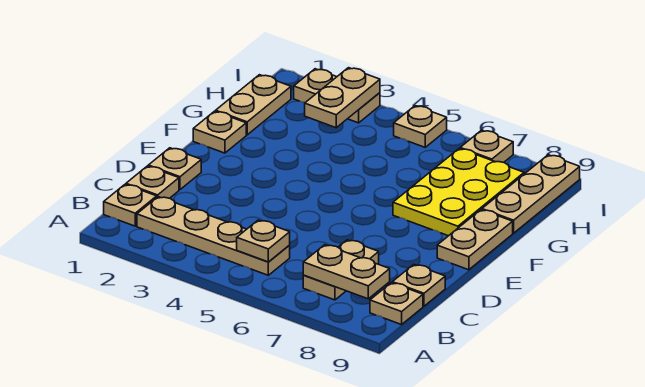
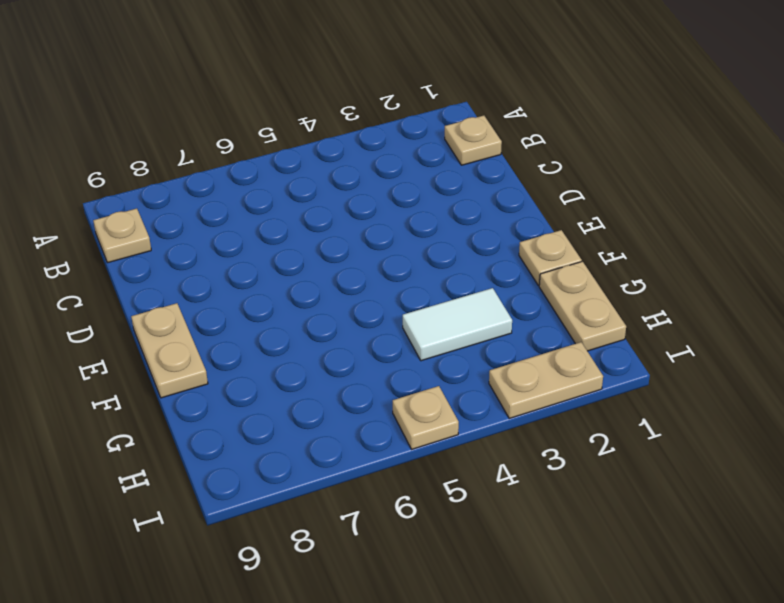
white tile G3:G4 level 1 -> none
none -> tan plate B2:B5 level 1
none -> tan plate B7:C7 level 1
none -> tan plate C1 level 1

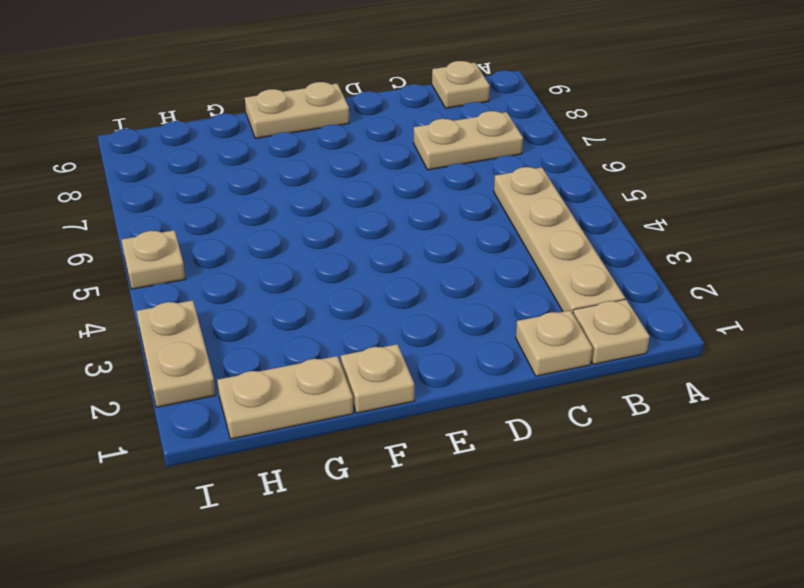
none -> tan plate C9 level 1
none -> tan plate D1 level 1
none -> yellow plate F7:H8 level 1

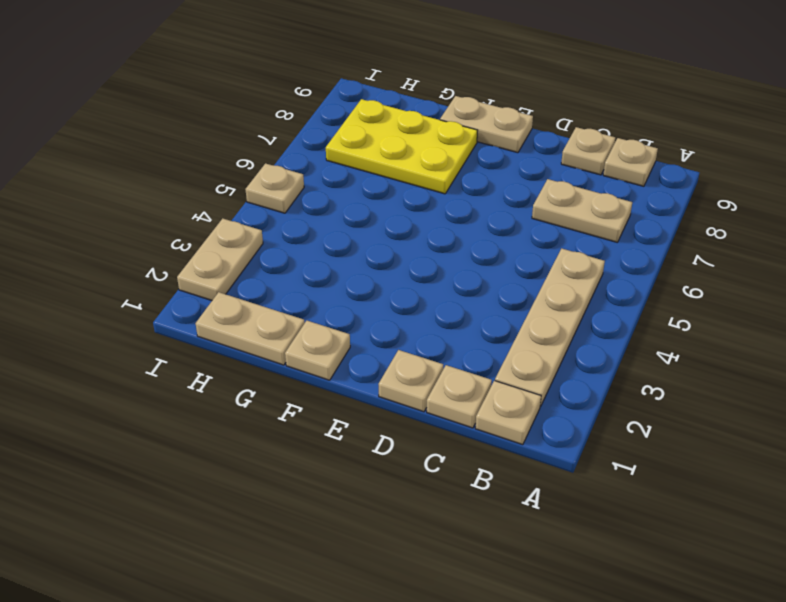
none -> tan plate G9:I9 level 1
none -> tan plate I7 level 1
none -> tan plate B5 level 2

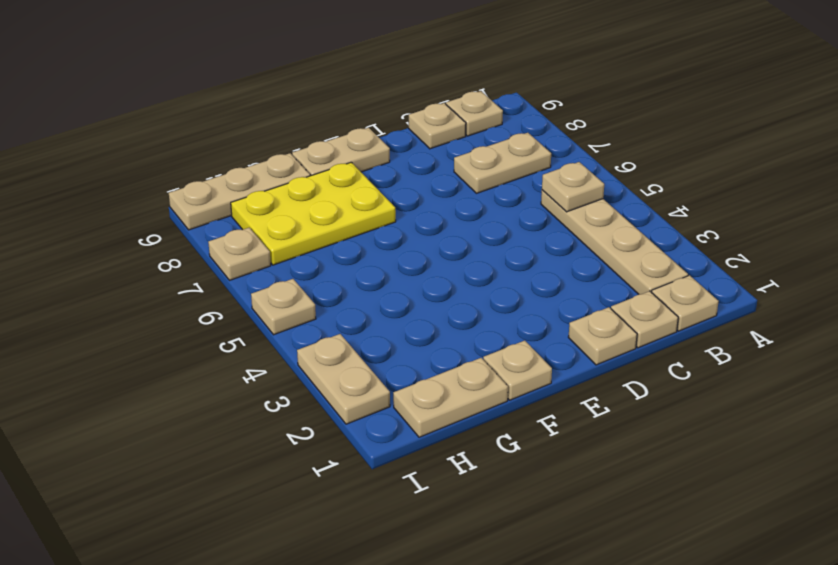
none -> tan plate B7:B8 level 2
none -> tan plate H3:I3 level 2

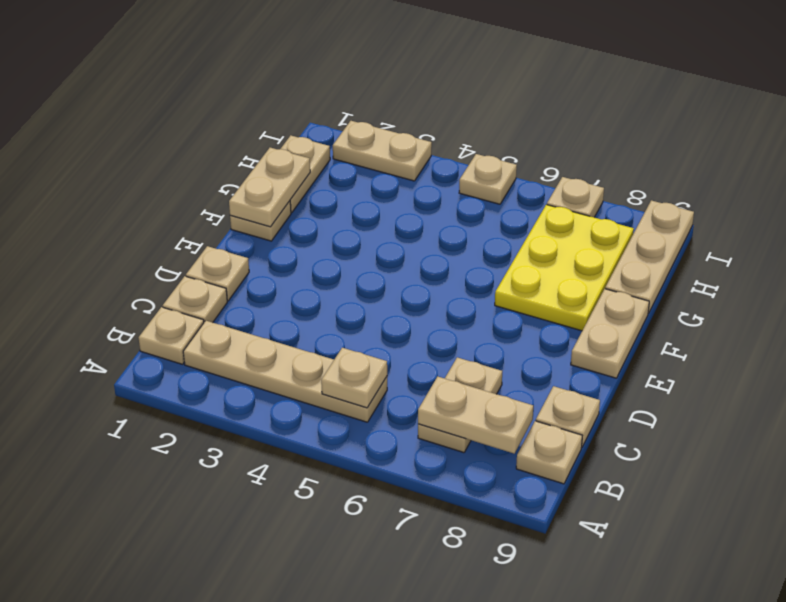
tan plate F1:G1 level 2 -> tan plate H3:I3 level 2

